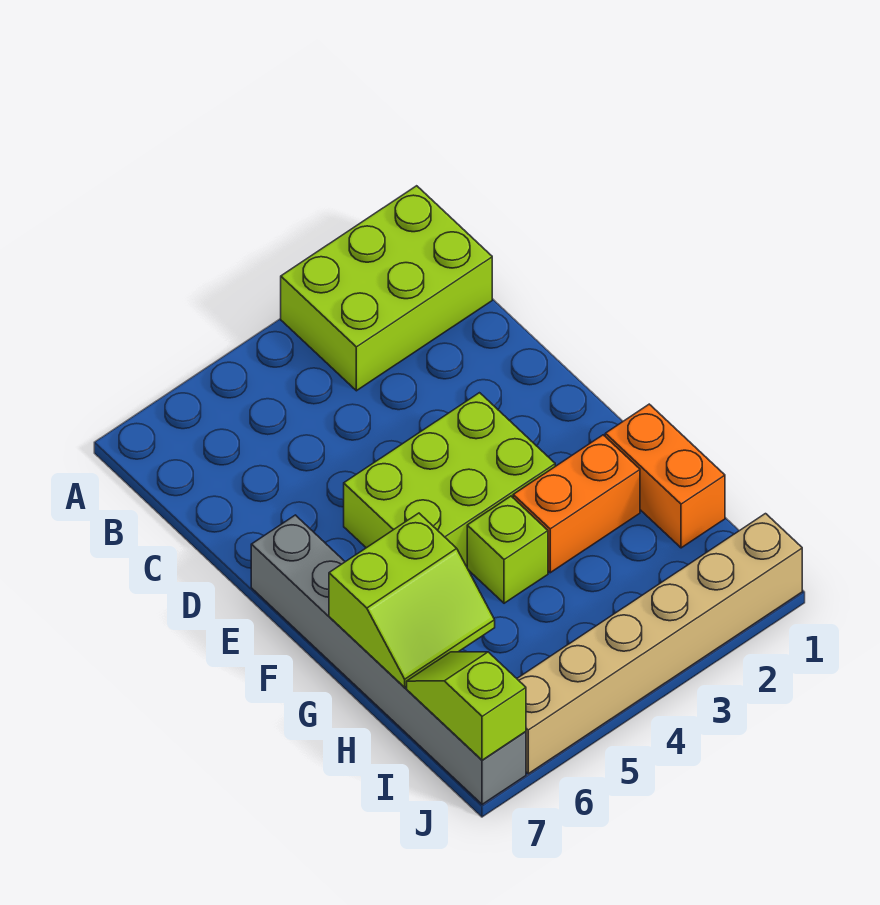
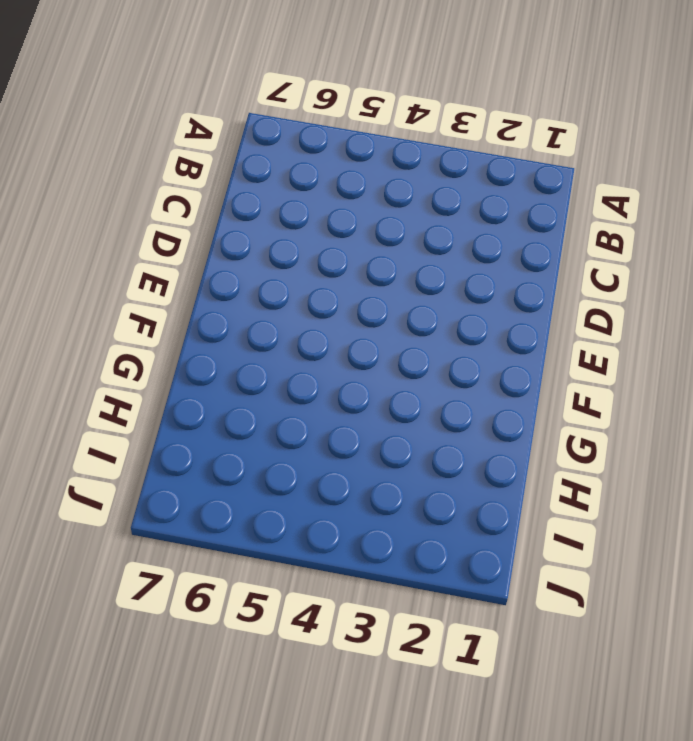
none -> lime brick A1:B3 level 1
none -> lime brick E3:F5 level 1

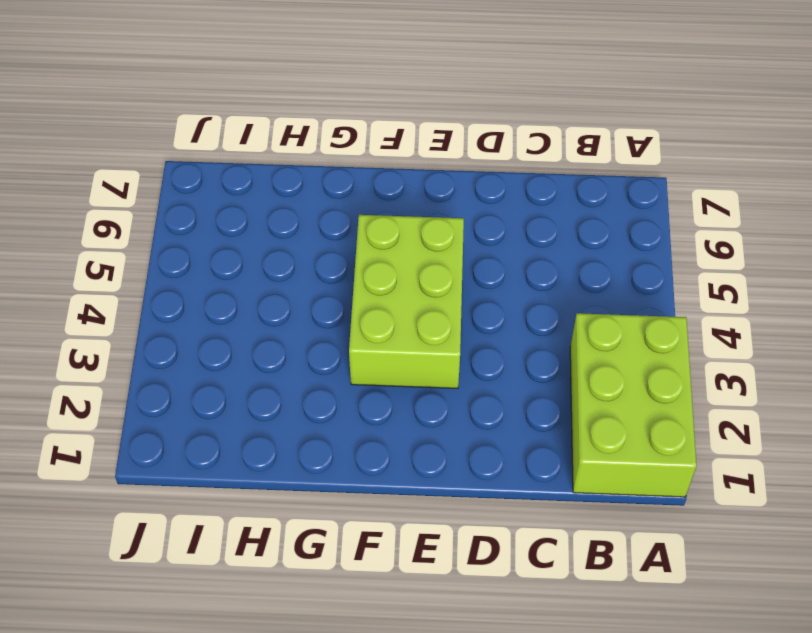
none -> grey brick E7:J7 level 1
none -> orange brick G1:H1 level 1

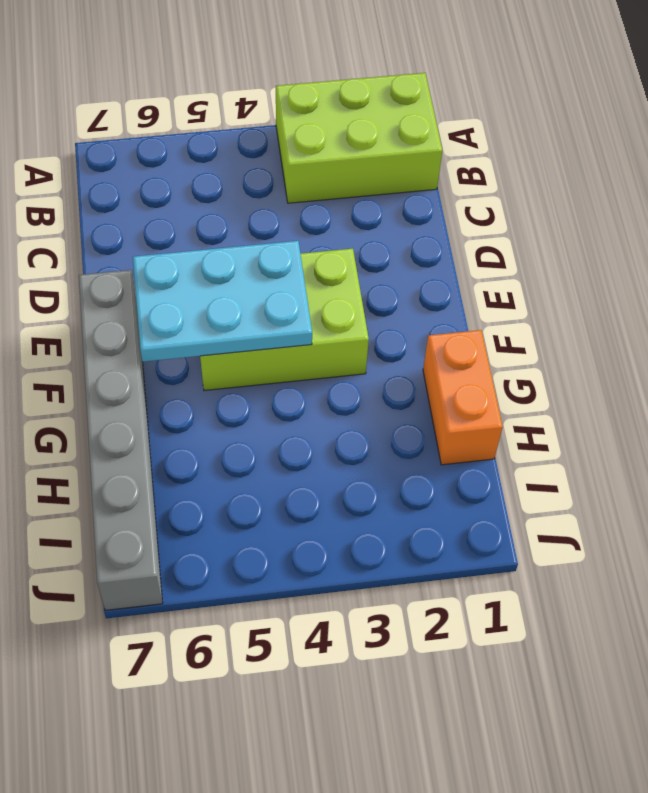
cyan plate E4:F6 level 2 -> none
none -> orange brick G2:G3 level 1
none -> lime brick G4 level 1

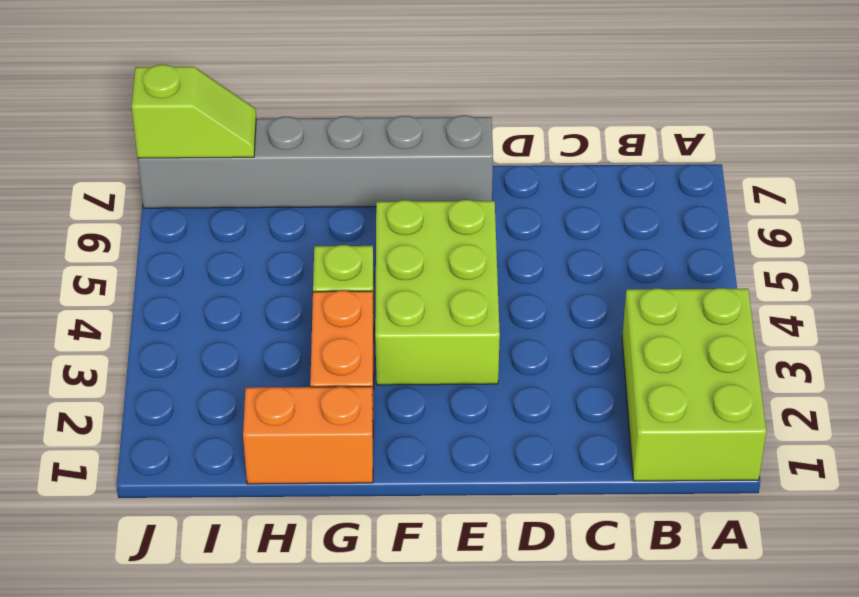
none -> tan brick J1:J6 level 1
none -> lime slope G6:H7 level 2 top G

